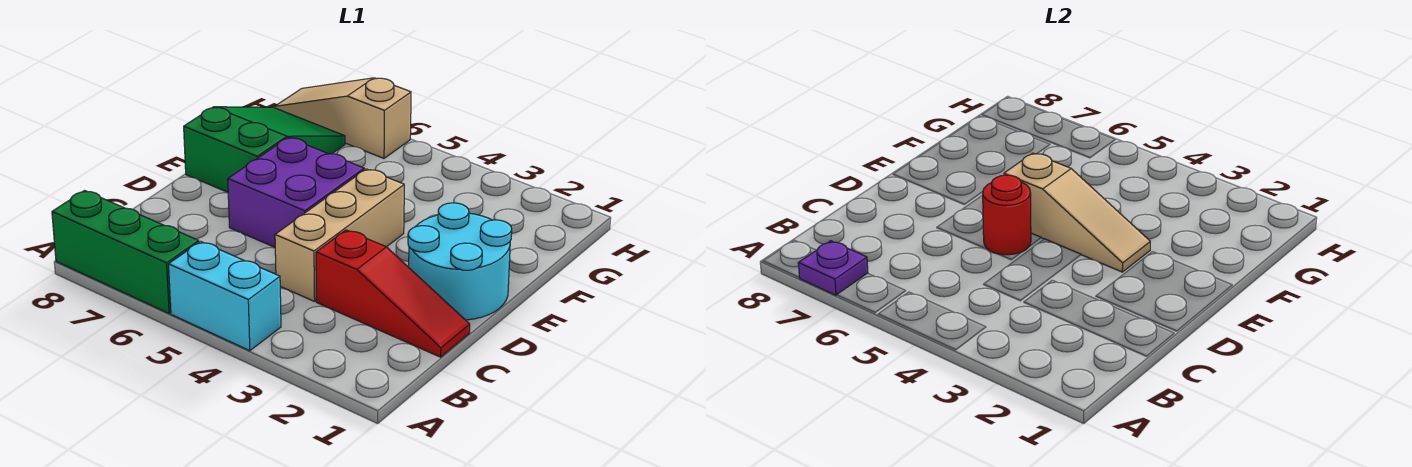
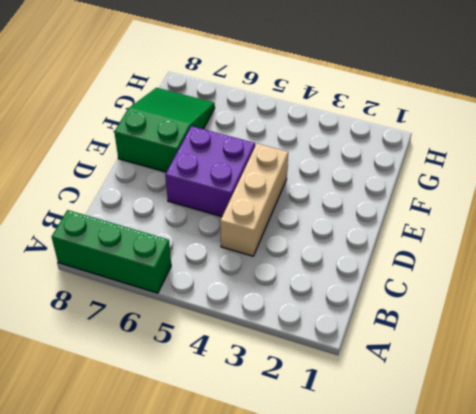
none -> cyan brick A4:A5 level 1
none -> red slope C1:C3 level 1 top 3

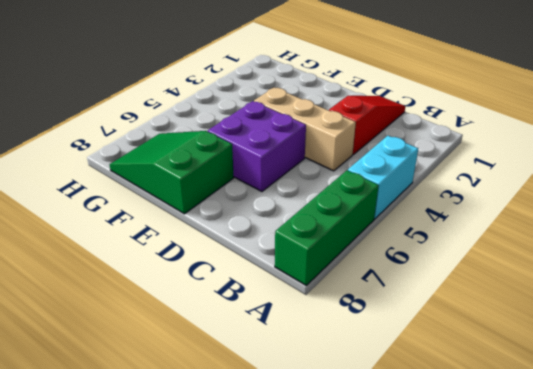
none -> cyan round brick D1:E2 level 1
none -> tan slope H6:H8 level 1 top 6

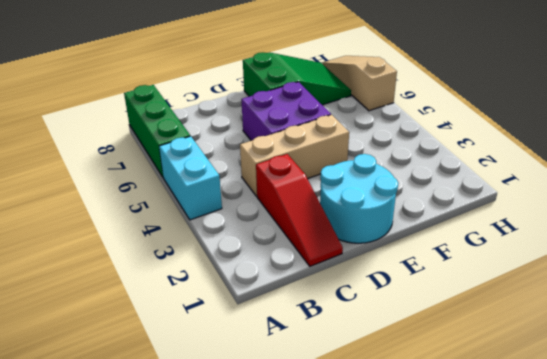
none -> purple plate A7 level 2
none -> red round brick D5 level 2

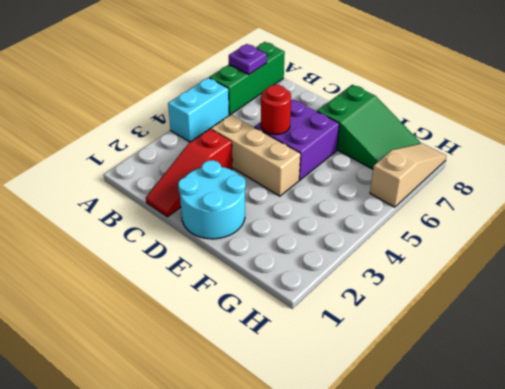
none -> tan slope E3:E5 level 2 top 5

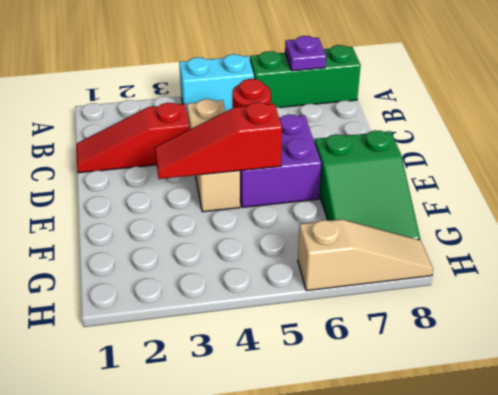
red slope E3:E5 level 2 top 5 -> tan slope E3:E5 level 2 top 5
none -> cyan round brick D1:E2 level 1

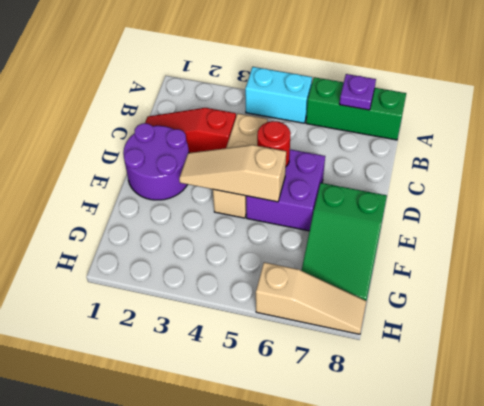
purple round brick D1:E2 level 1 -> cyan round brick D1:E2 level 1

